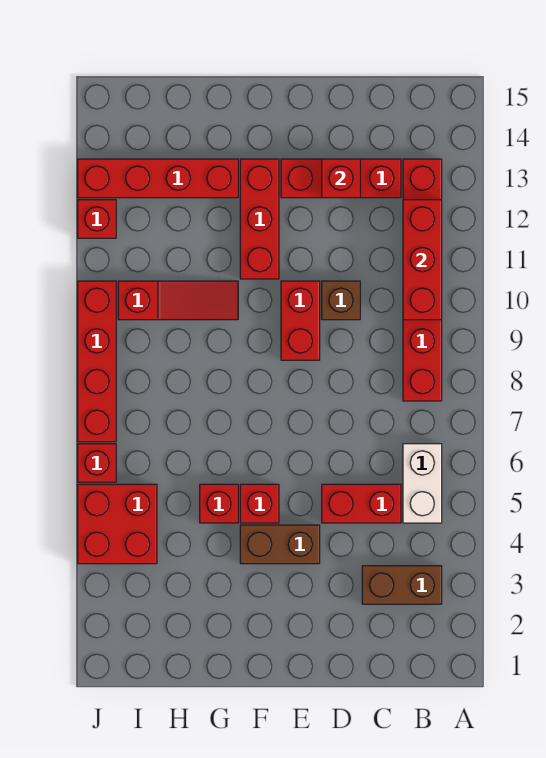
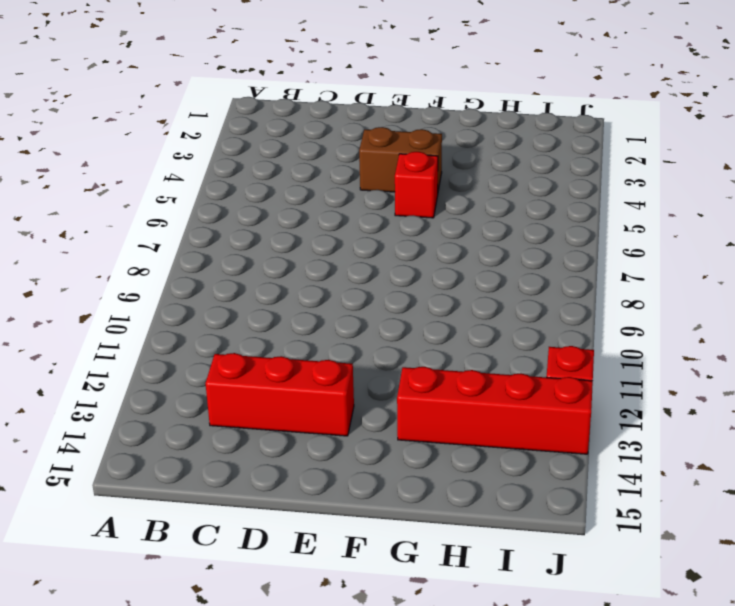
none -> brown brick B3:C3 level 1
none -> white brick B5:B6 level 1
none -> red brick B8:B13 level 1

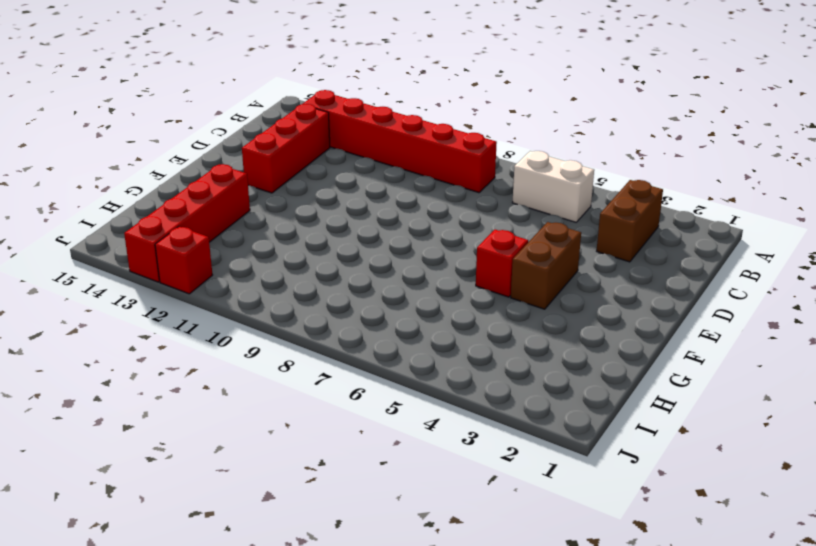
none -> red brick C5:D5 level 1
none -> brown brick D10 level 1
none -> red brick E9:E10 level 1

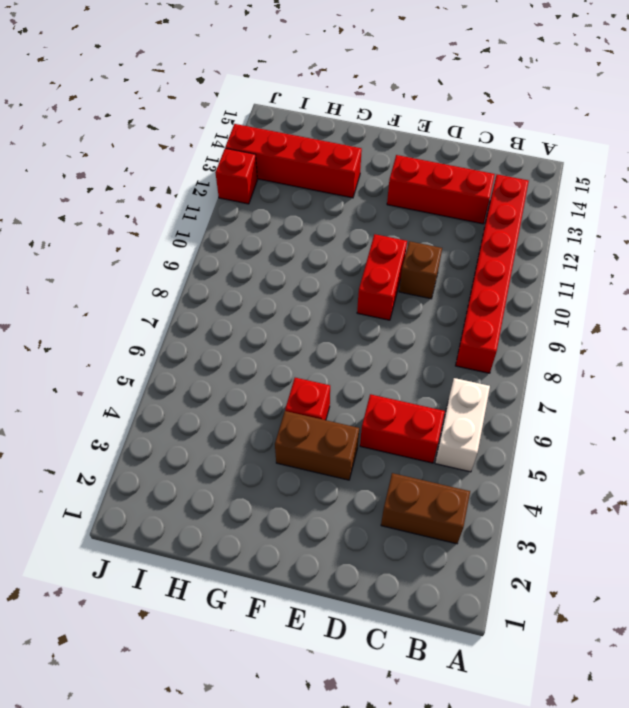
none -> red brick F11:F13 level 1
none -> red brick G5 level 1
none -> red slope G10:I10 level 1 top I

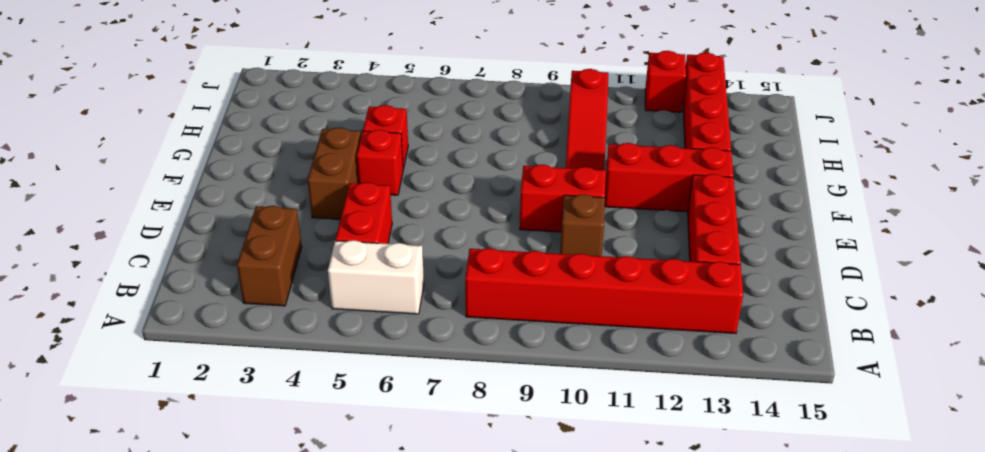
none -> red brick I4:J5 level 1
none -> red brick J6 level 1
none -> red brick J7:J10 level 1

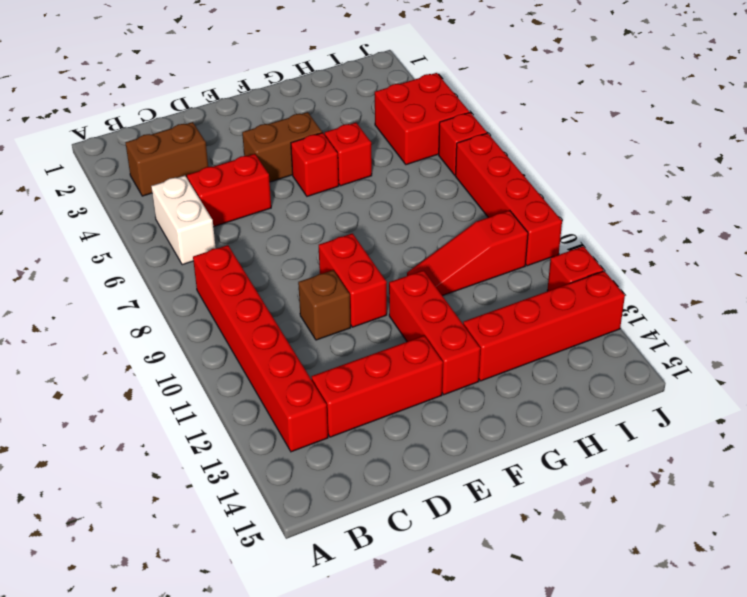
none -> red brick B10:B12 level 2
none -> red brick D13 level 2

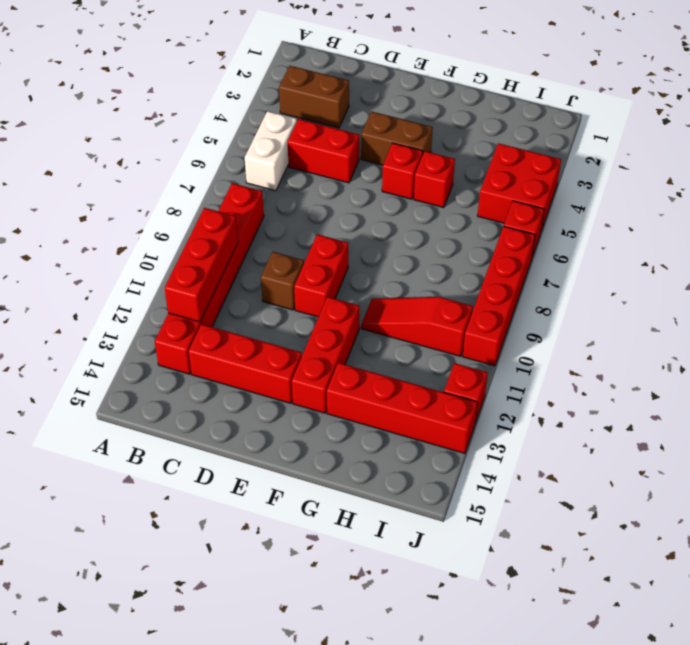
none -> red brick D13 level 2

